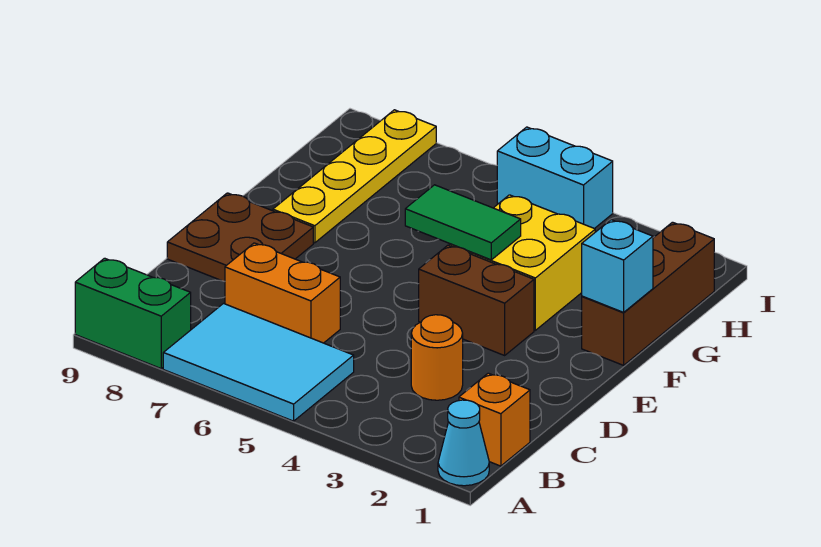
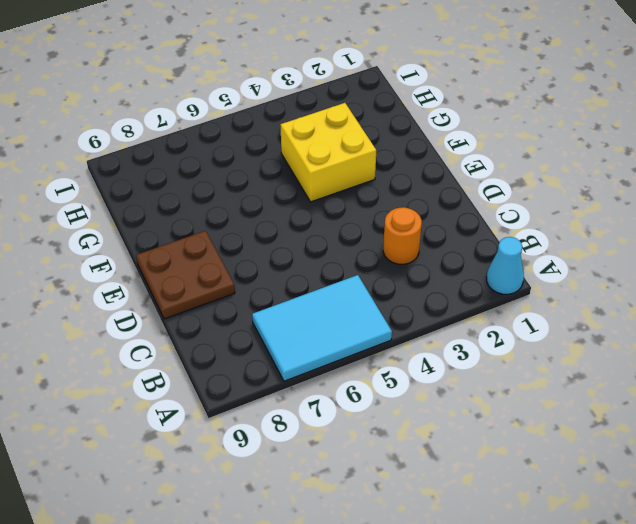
none -> green brick A8:A9 level 1
none -> orange brick B1 level 1
none -> orange brick C6:C7 level 1

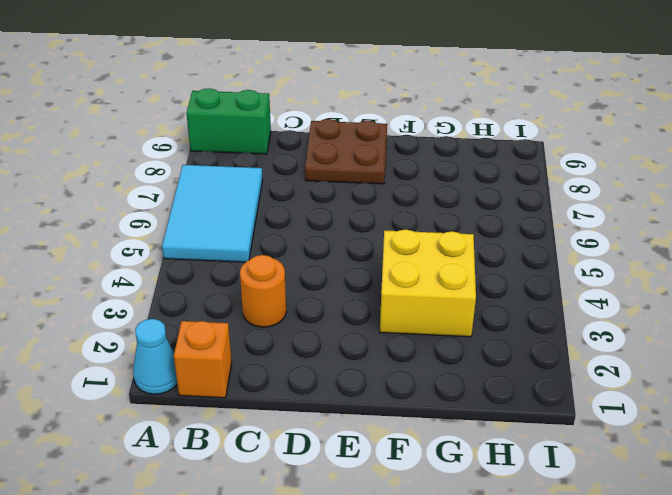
green brick A9:B9 level 1 -> green brick A8:A9 level 1
none -> orange brick C6:C7 level 1
none -> brown brick E3:E4 level 1
none -> brown brick F1:H1 level 1

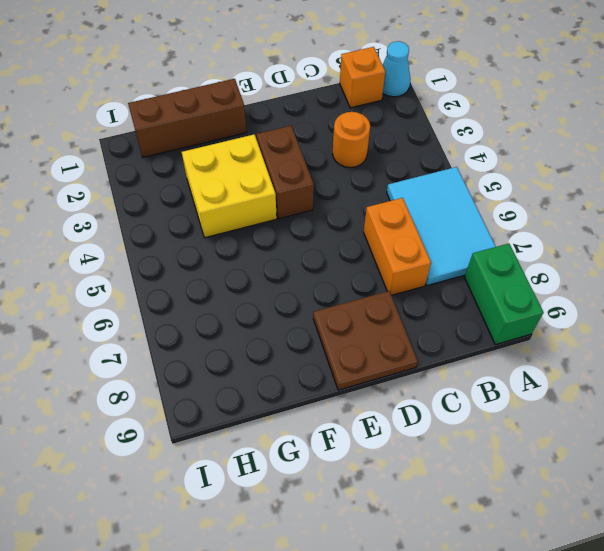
none -> yellow plate F8:I8 level 1
none -> cyan brick I4:I5 level 1
none -> cyan brick F1 level 2

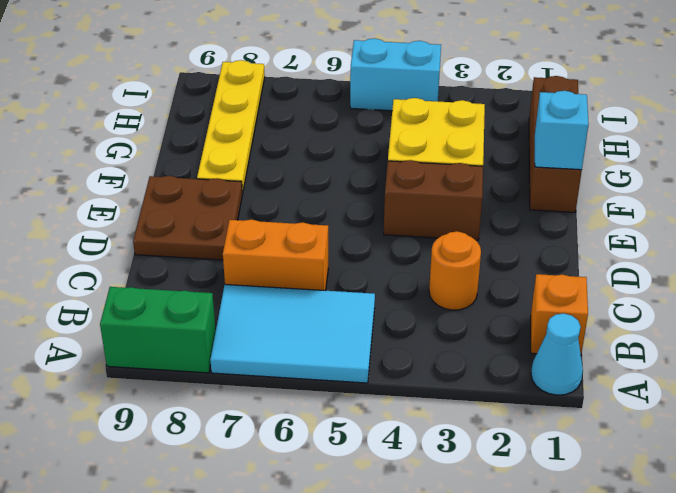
none -> green tile F4:F5 level 2

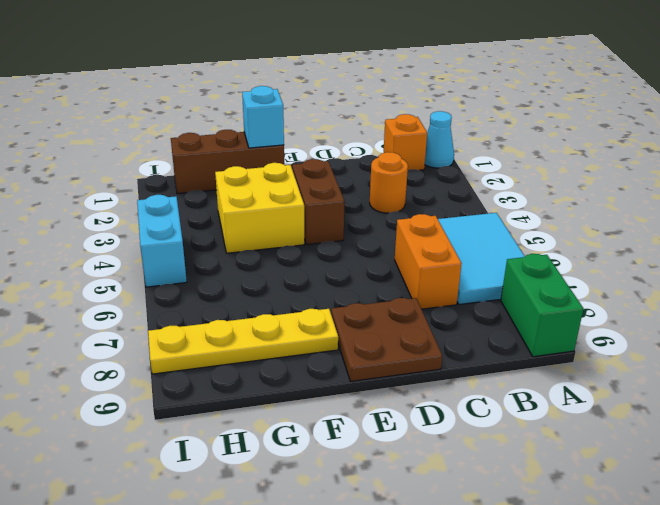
none -> green tile F4:F5 level 2

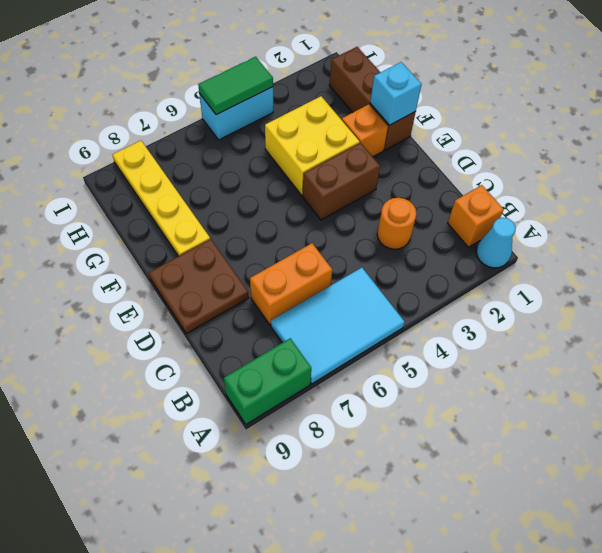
orange brick F2 level 1 -> none
green tile I4:I5 level 2 -> green tile F4:F5 level 2

